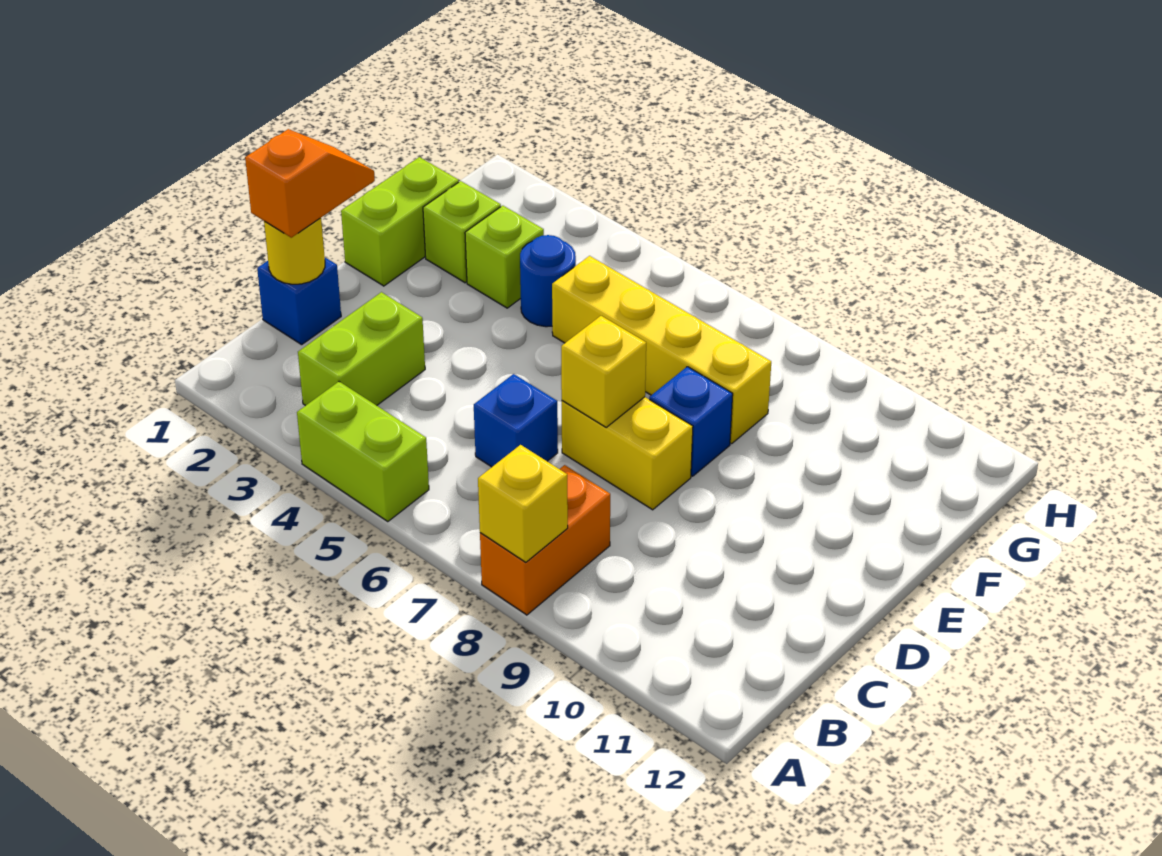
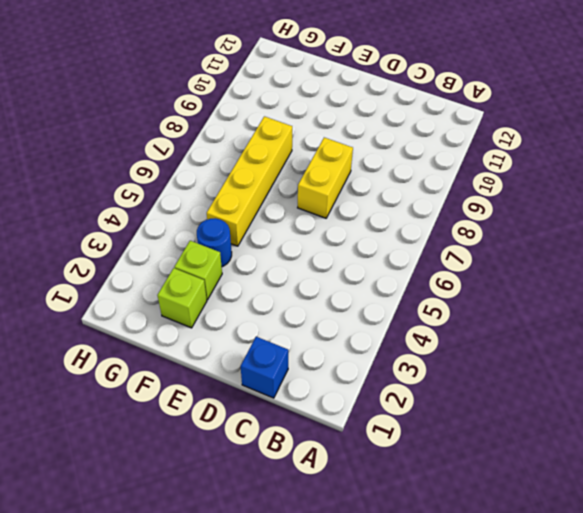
none -> lime brick A4:A5 level 1
none -> orange brick A8:B8 level 1
none -> lime brick B3:C3 level 1

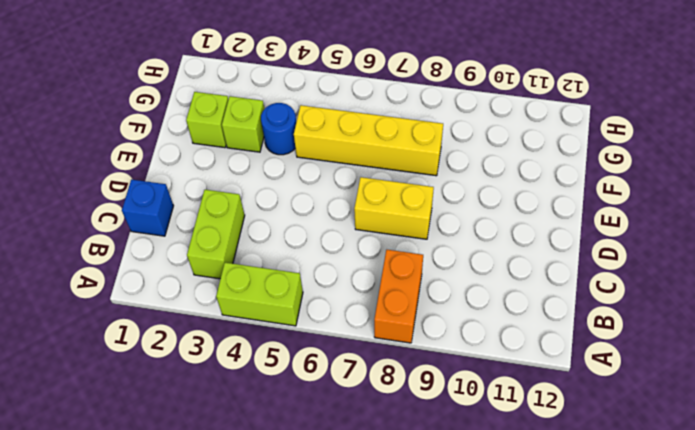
none -> blue brick C6 level 1
none -> lime brick E1:F1 level 1
none -> blue brick E8 level 1

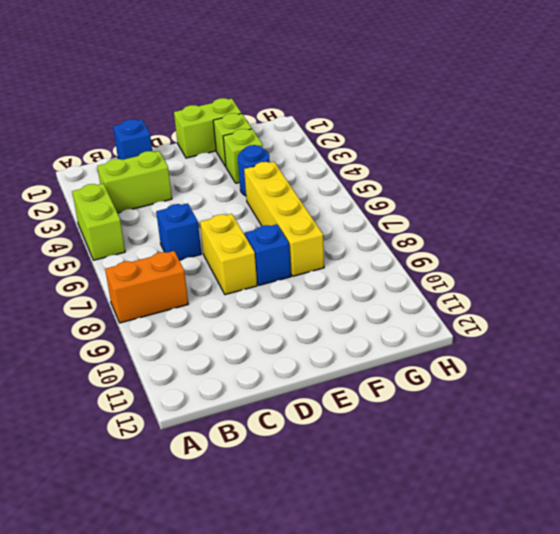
none -> yellow brick A8 level 2
none -> yellow round brick C1 level 2
none -> yellow brick D7 level 2

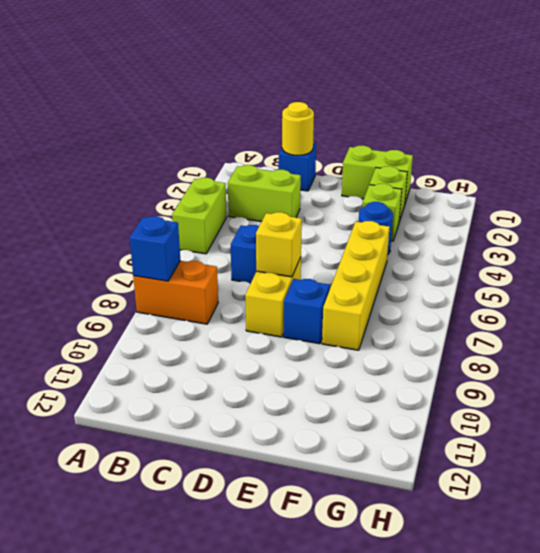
blue brick A8 level 2 -> yellow brick A8 level 2
none -> orange slope C1:D1 level 3 top C

